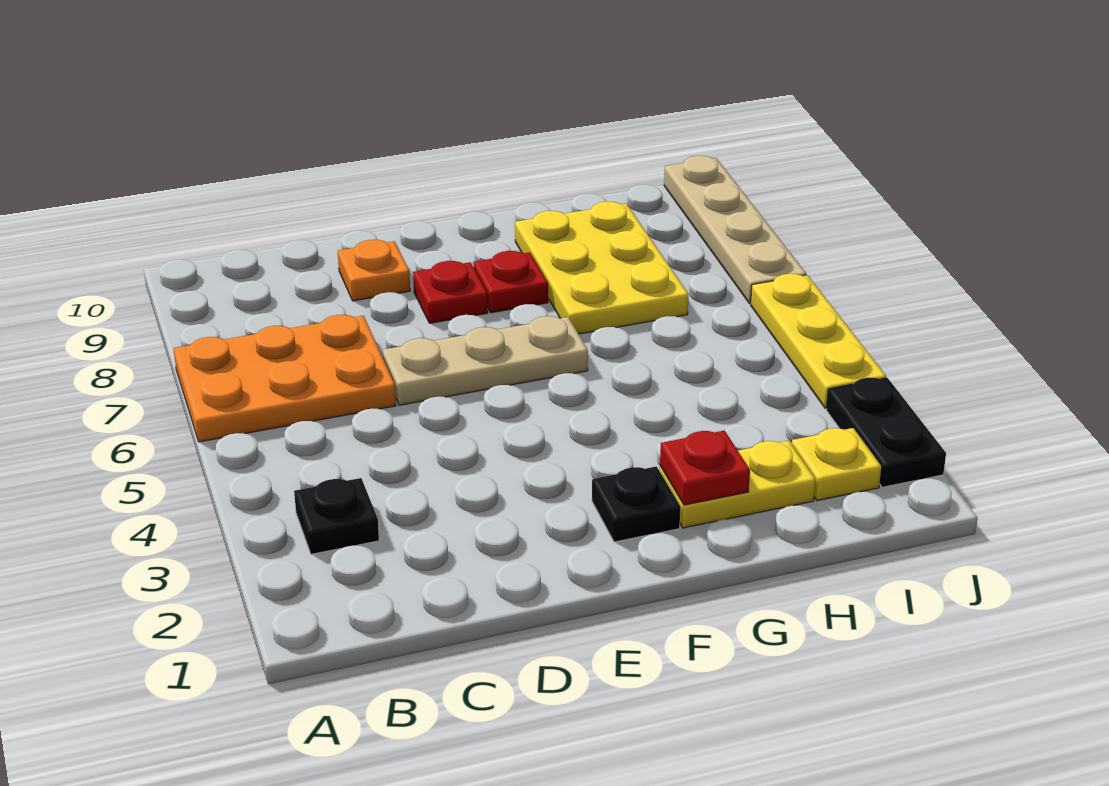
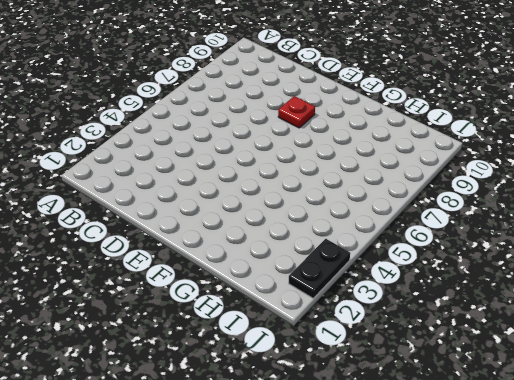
none -> orange plate A6:C7 level 1
none -> black plate B3 level 1
none -> tan plate D6:F6 level 1

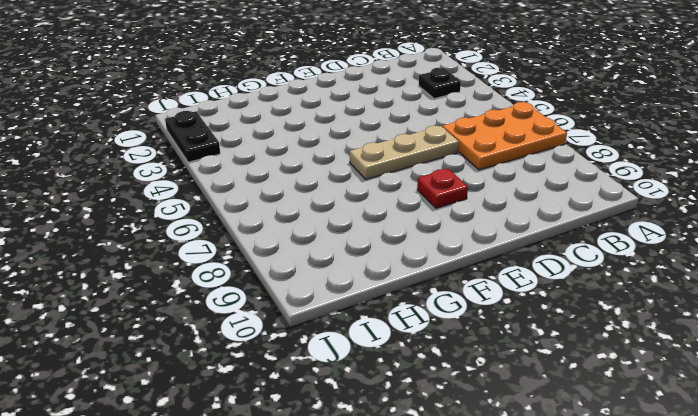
none -> orange plate D9 level 1
none -> black plate F2 level 1
none -> red plate F8 level 1

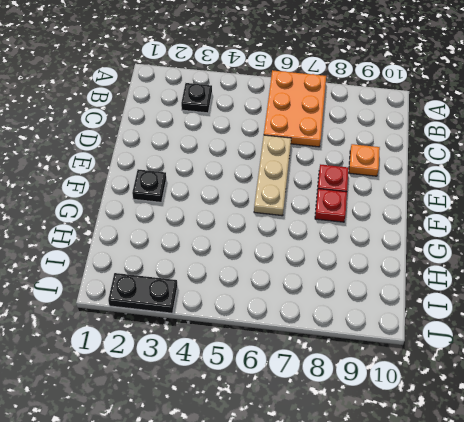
none -> yellow plate G2:H2 level 1
none -> yellow plate G7:H9 level 1
none -> yellow plate I2 level 1

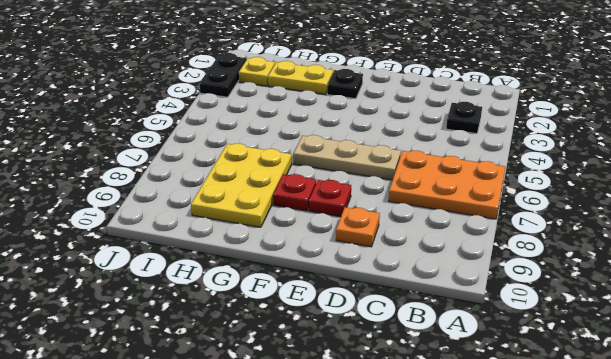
none -> yellow plate J4:J6 level 1
none -> tan plate J7:J10 level 1
none -> red plate G2 level 2

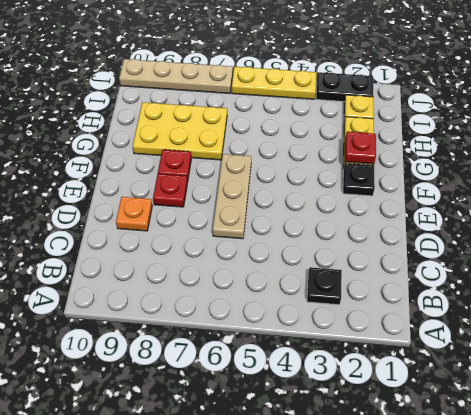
none -> orange plate A6:C7 level 1

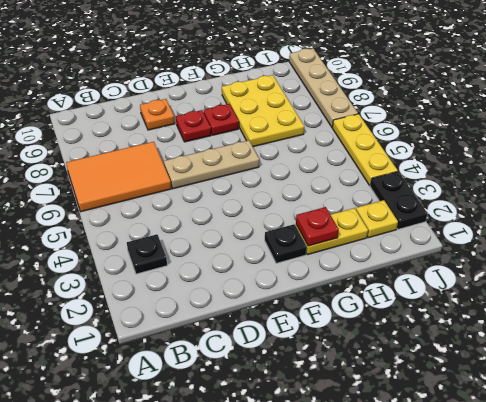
orange tile A6:C7 level 1 -> orange plate A6:C7 level 1

